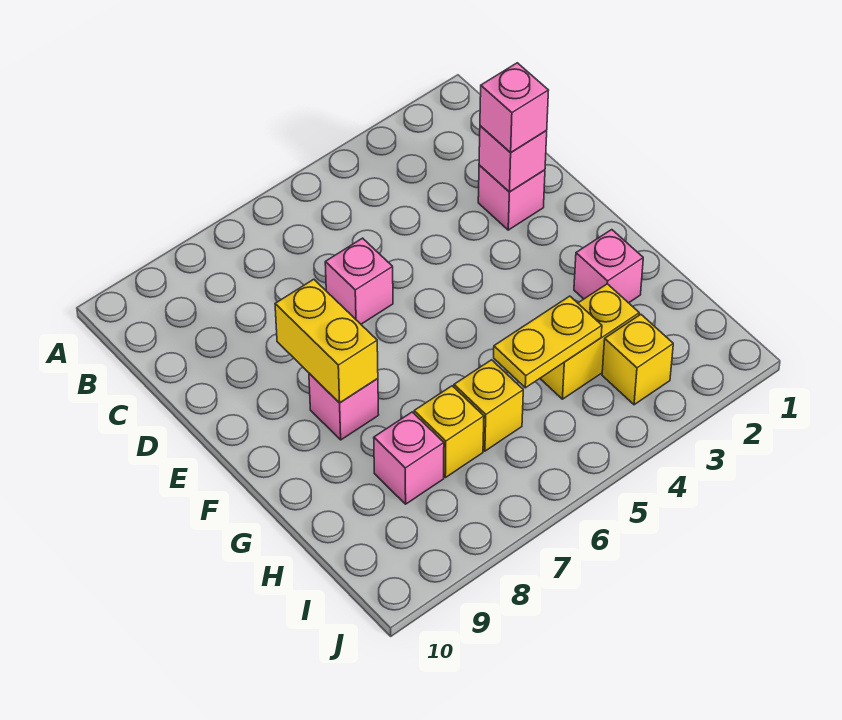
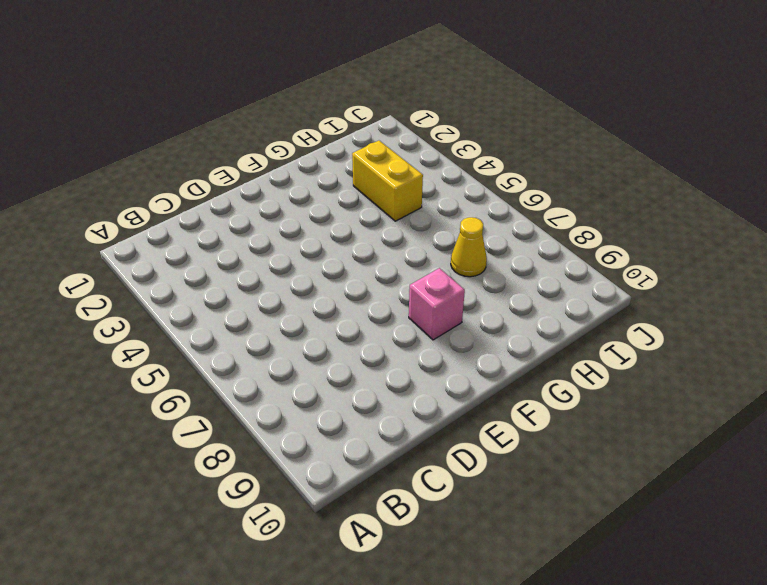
yellow cone H7 level 1 -> yellow brick H7 level 1
none -> pink brick D2 level 1
none -> pink brick D6 level 1
none -> pink brick G2 level 1

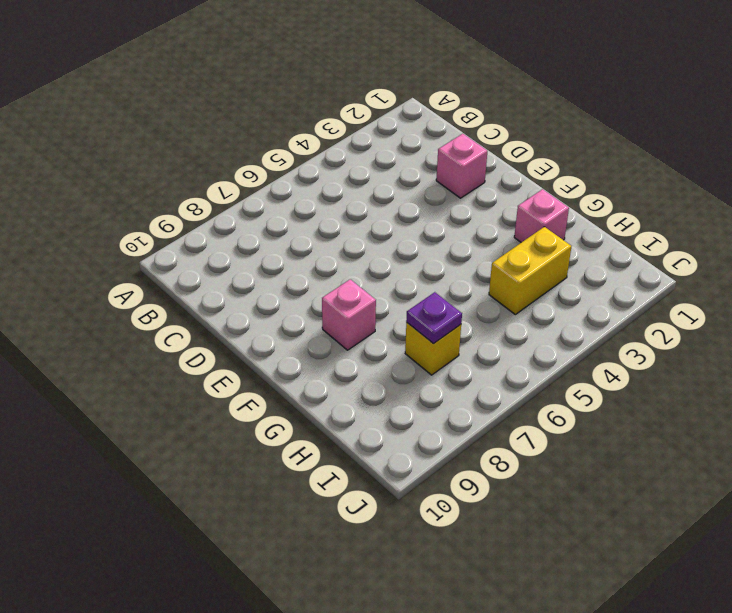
purple plate H7 level 2 -> none
none -> pink brick D6 level 1
none -> yellow brick H6 level 1
none -> pink brick H8 level 1

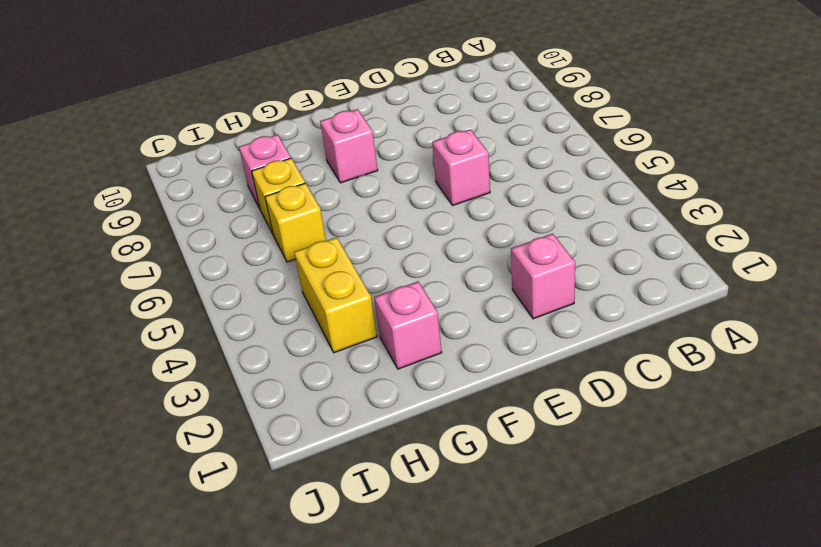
none -> yellow brick I3 level 1
none -> pink brick D2 level 2
none -> yellow brick E8:F8 level 2

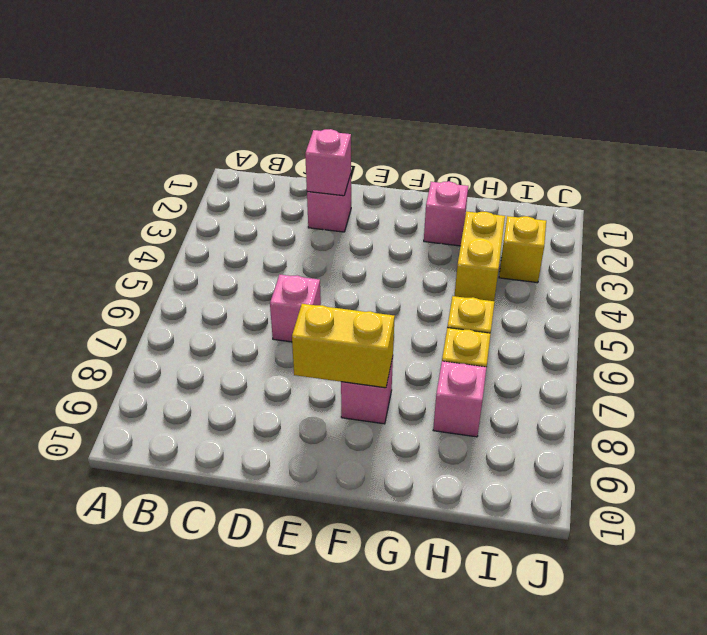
none -> yellow plate H4:H5 level 2
none -> pink brick D2 level 3

